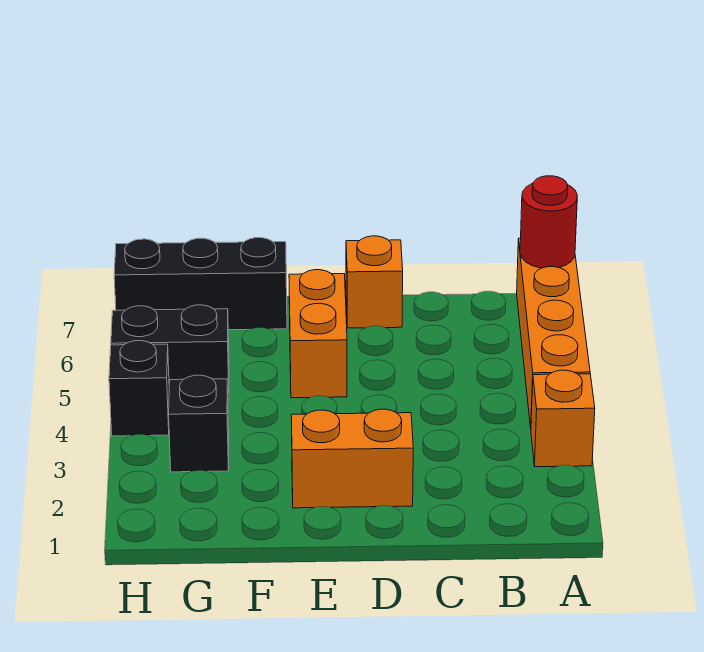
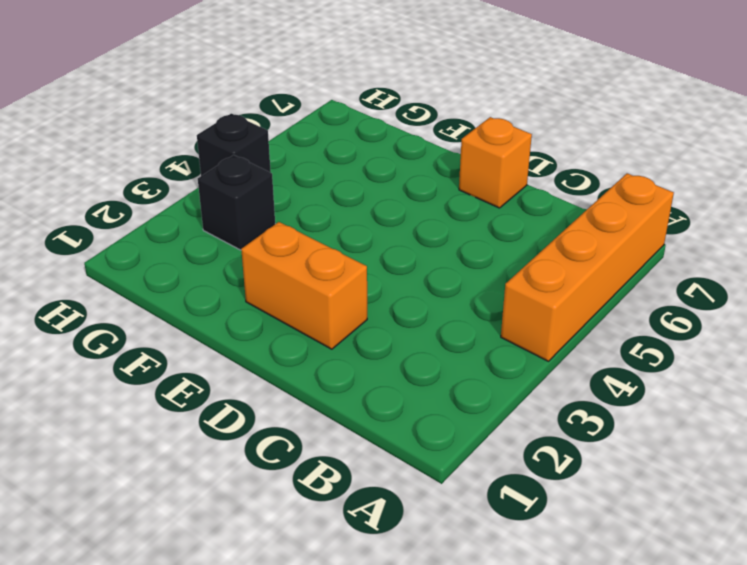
none -> orange brick A3 level 1
none -> orange brick E5:E6 level 1

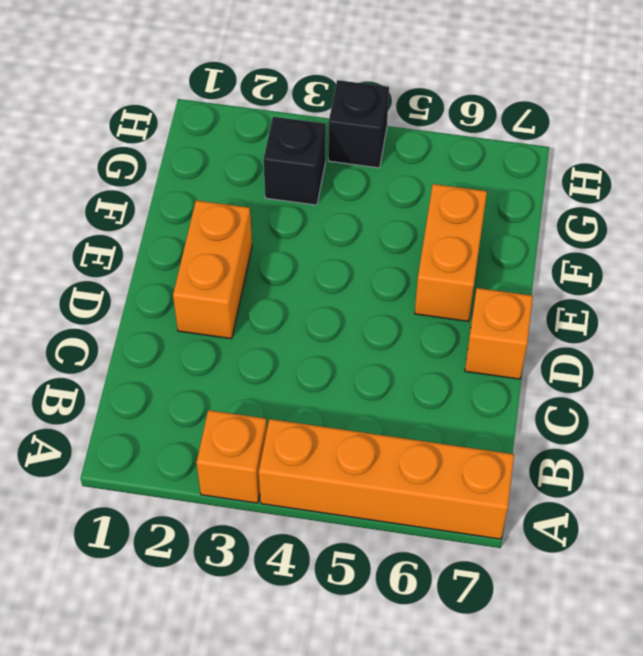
orange brick E6:F6 level 1 -> orange brick E5:E6 level 1
none -> black brick F7:H7 level 1
none -> black brick G5:H5 level 1

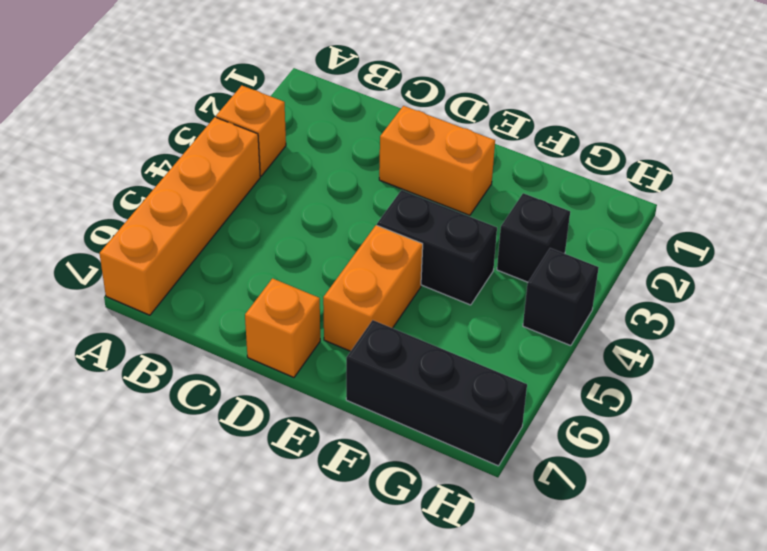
black brick E4:F4 level 1 -> black brick G5:H5 level 1
none -> red round brick A7 level 2

